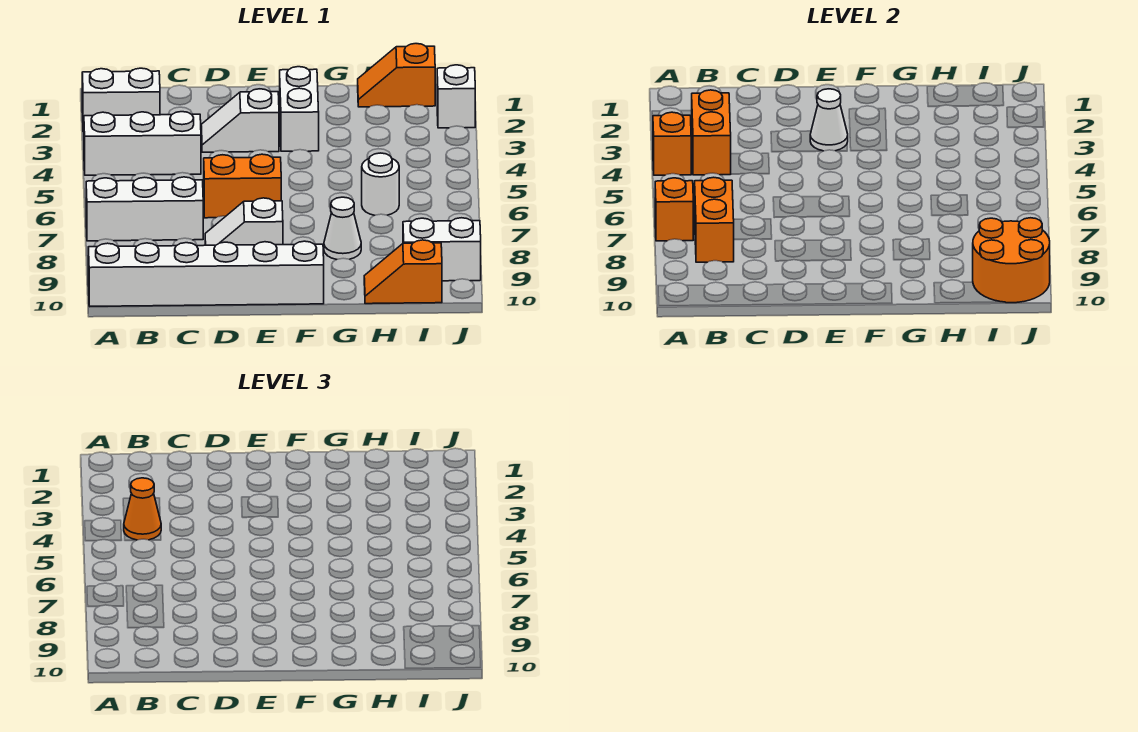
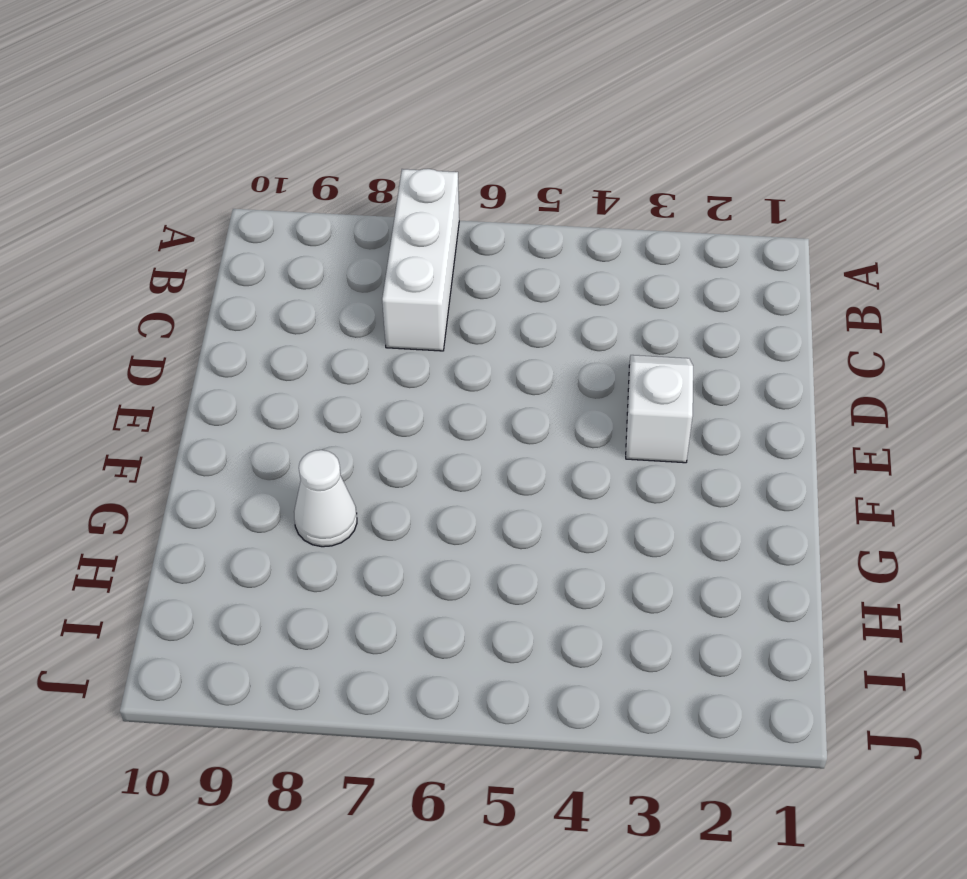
none -> white brick A2:B2 level 1
none -> white brick A4:C4 level 1
none -> white brick A10:F10 level 1

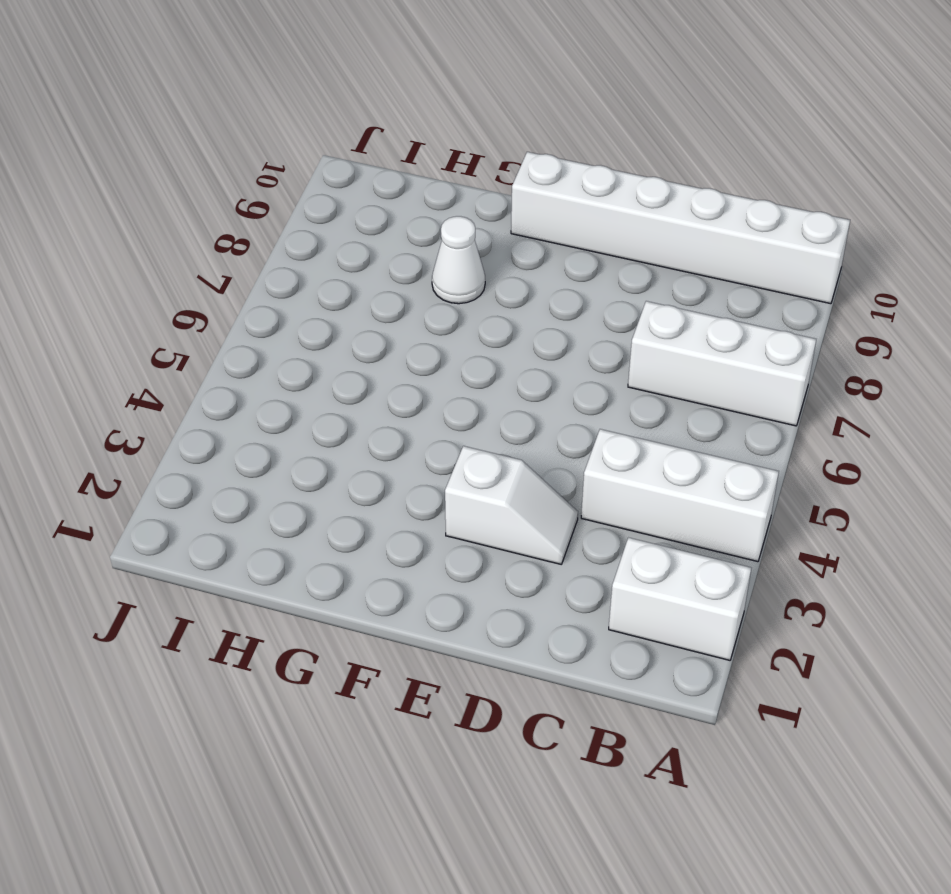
none -> orange brick D6:E6 level 1
none -> white slope D8:E8 level 1 top E
none -> white brick F2:F3 level 1

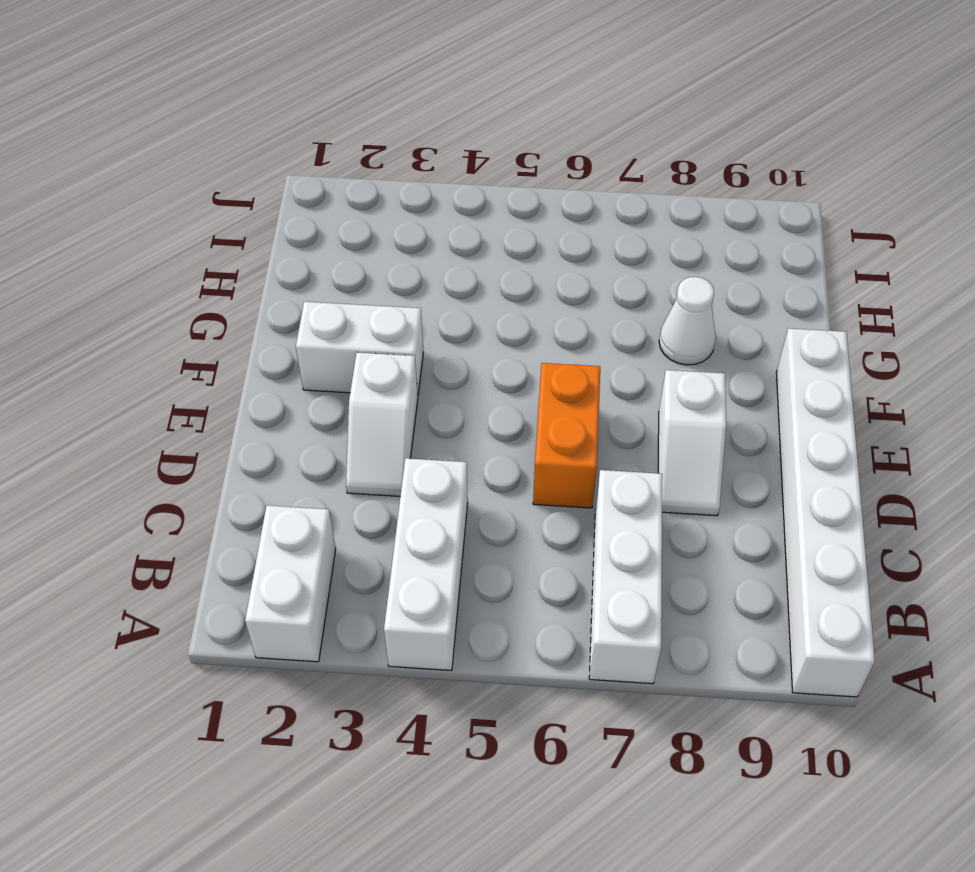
none -> orange slope H1:I1 level 1 top I
none -> white round brick H6 level 1
none -> orange slope H10:I10 level 1 top I

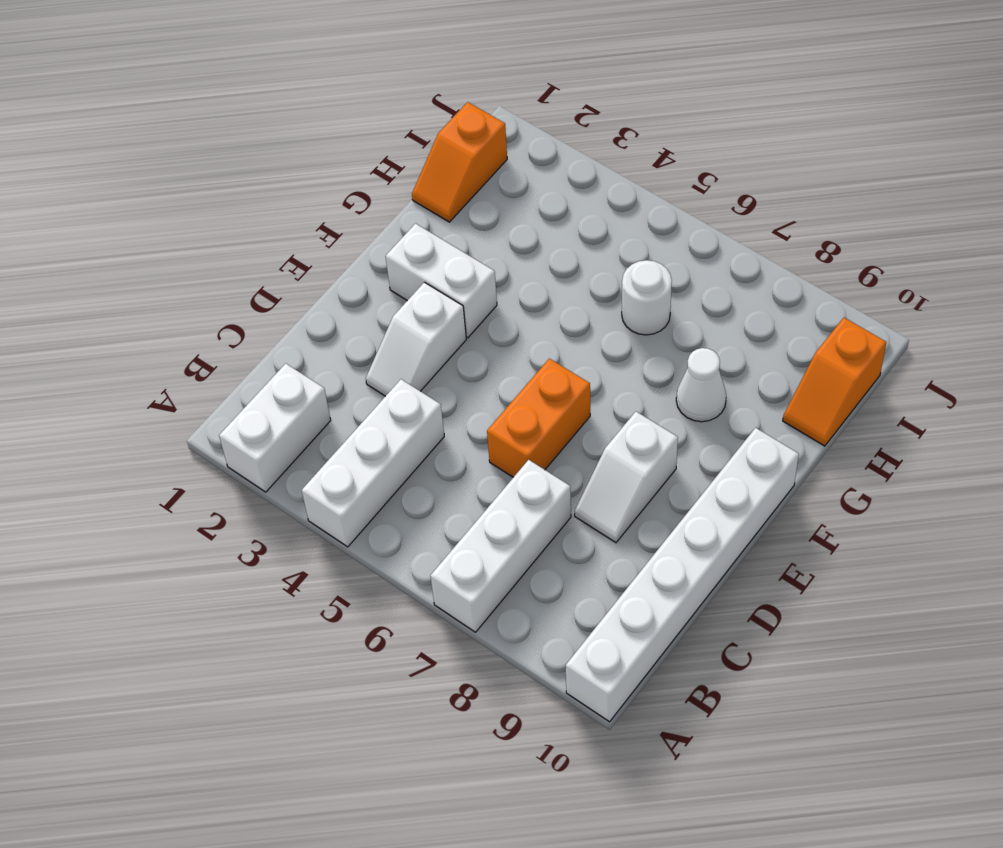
none -> white brick I9:J9 level 1
none -> white brick J2 level 1
none -> orange brick A4 level 2

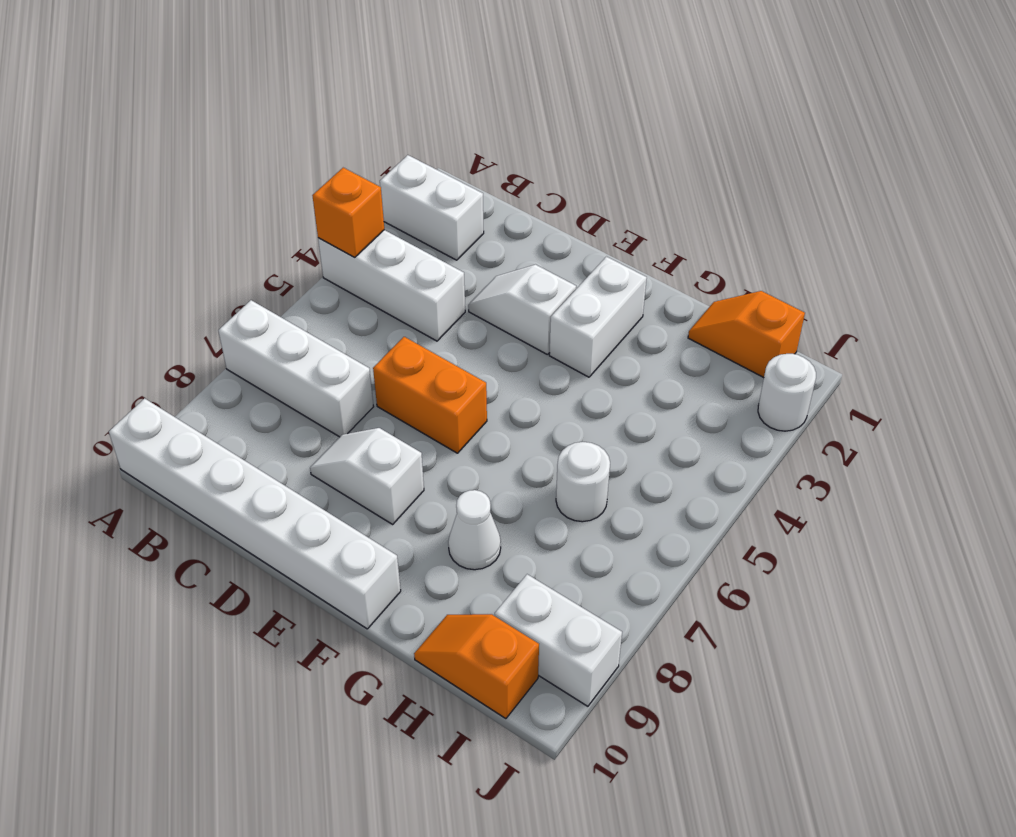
white round brick J2 level 1 -> white brick J2 level 1
none -> orange brick A7 level 2
none -> orange brick B3:B4 level 2
none -> orange brick B7:B8 level 2

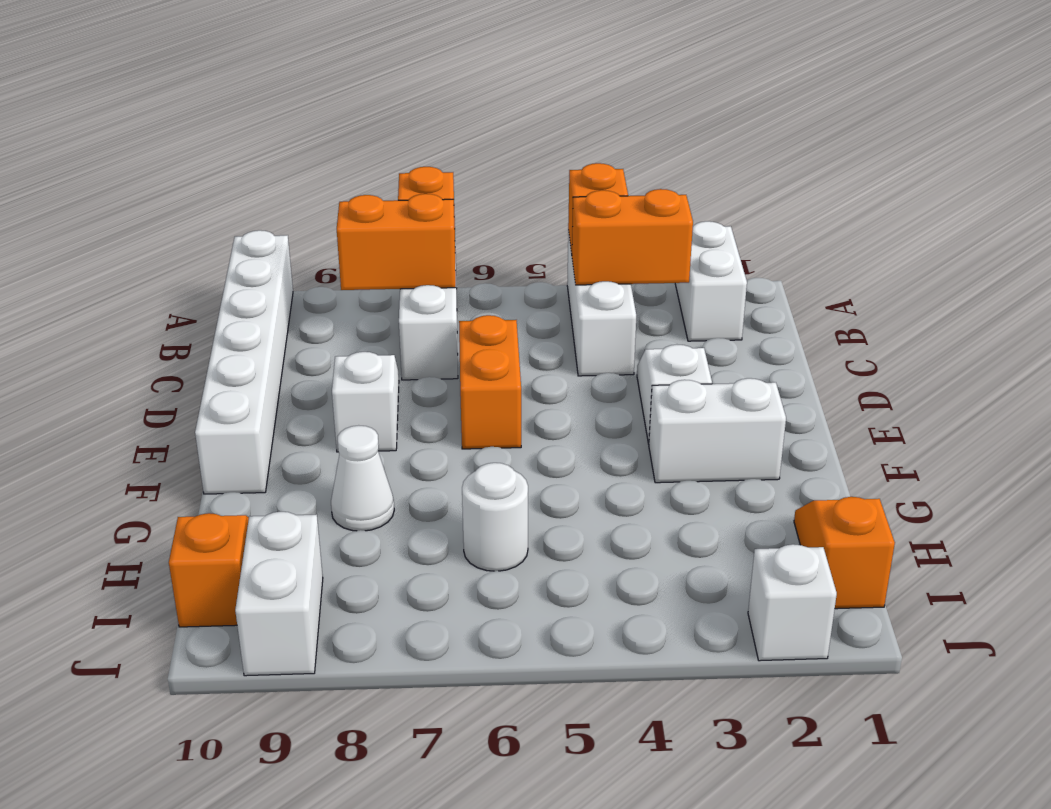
none -> white cone E3 level 2
none -> orange round brick I9:J10 level 2
none -> orange cone B4 level 3

